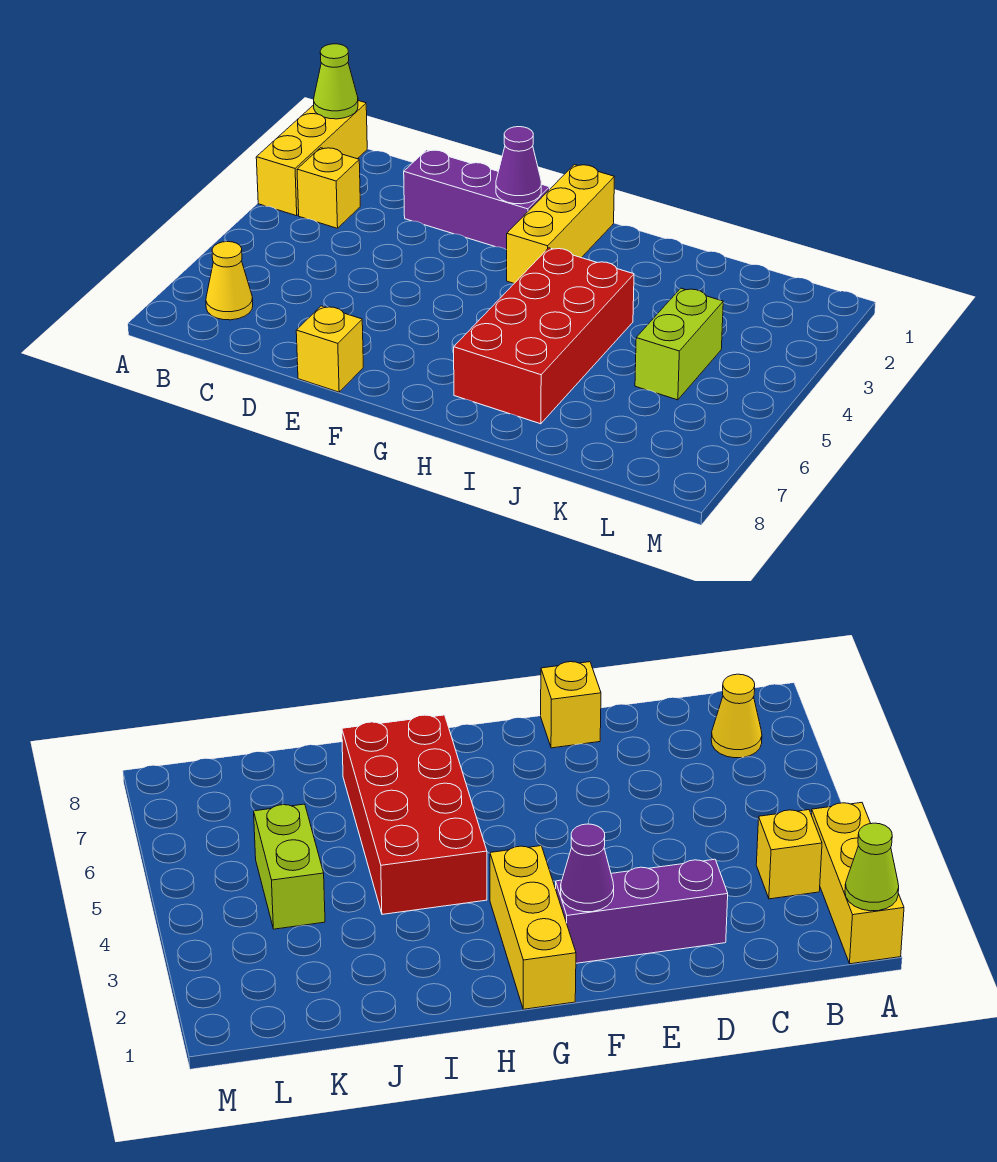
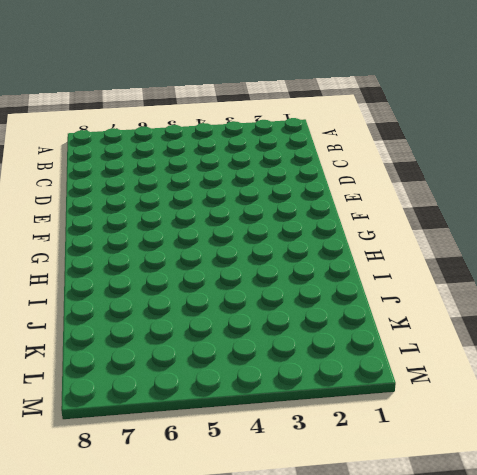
none -> yellow brick A1:A3 level 1
none -> yellow brick B3 level 1

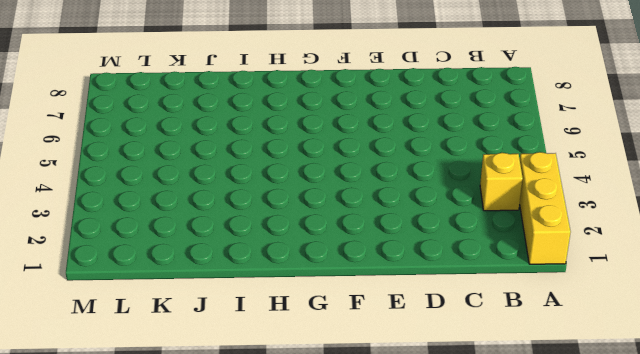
none -> yellow cone B7 level 1
none -> purple brick D2:F2 level 1

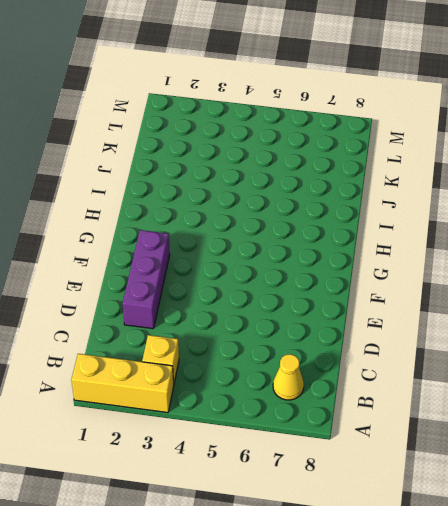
none -> yellow brick E8 level 1
none -> yellow brick G1:G3 level 1

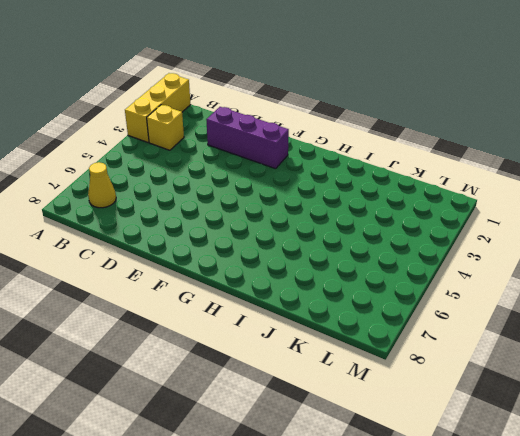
none -> yellow brick E8 level 1
none -> yellow brick G1:G3 level 1

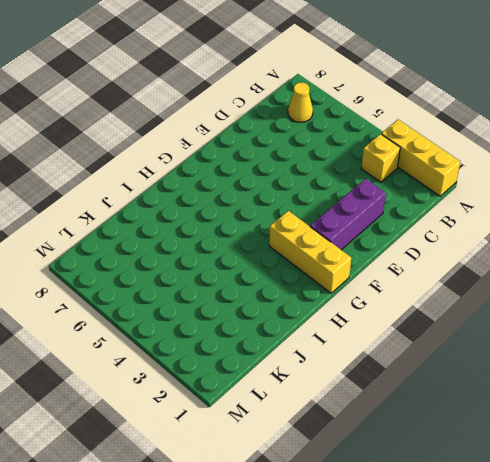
none -> yellow brick E8 level 1
none -> red brick H4:I7 level 1

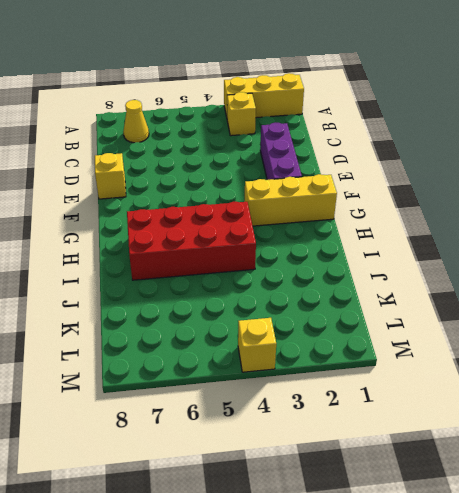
yellow brick M4 level 1 -> none
none -> lime brick K4:K5 level 1
none -> lime cone A1 level 2

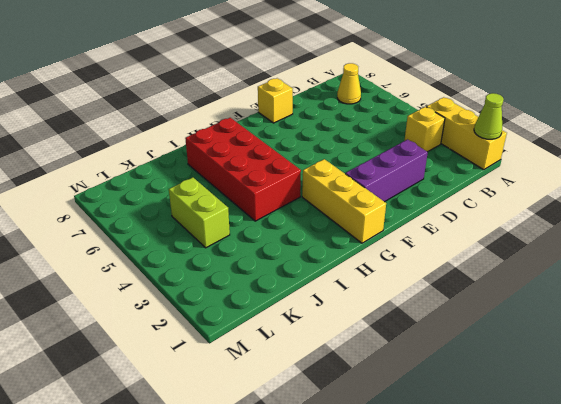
none -> purple cone F2 level 2

